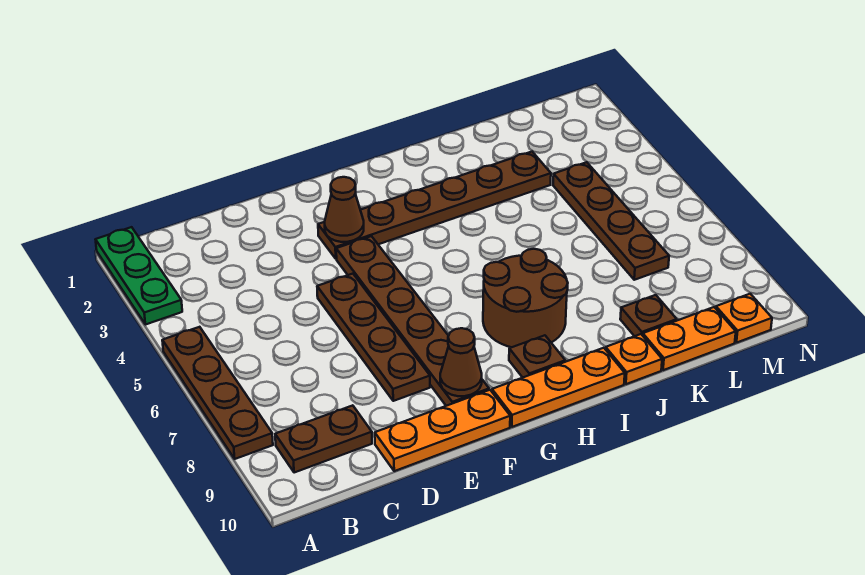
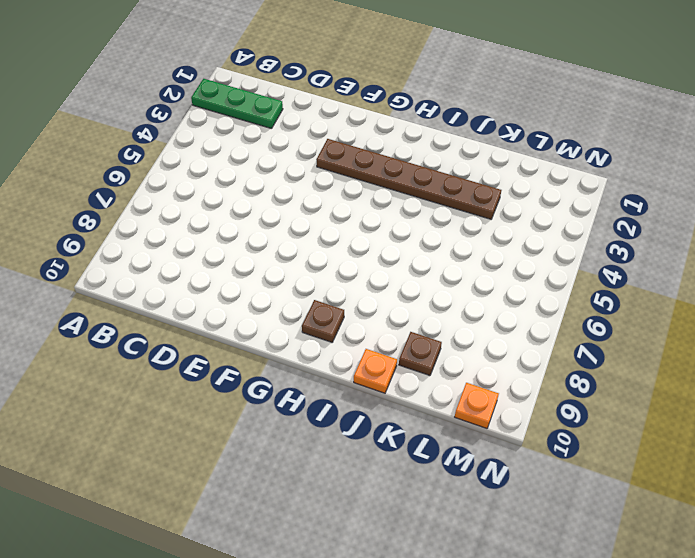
green plate A2:C2 level 1 -> green plate A1:A3 level 1
none -> brown plate A5:A8 level 1
none -> brown plate B9:C9 level 1
none -> orange plate D10:F10 level 1

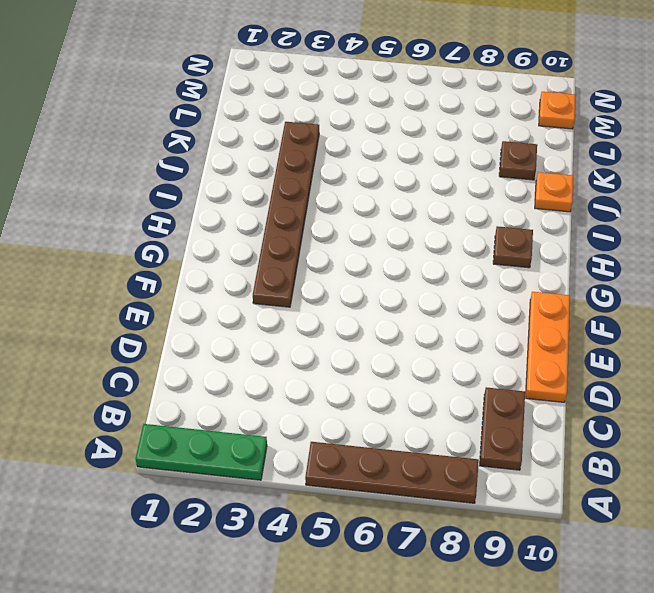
none -> brown plate E5:E8 level 1
none -> brown plate F4:F9 level 1
none -> orange plate G10:I10 level 1

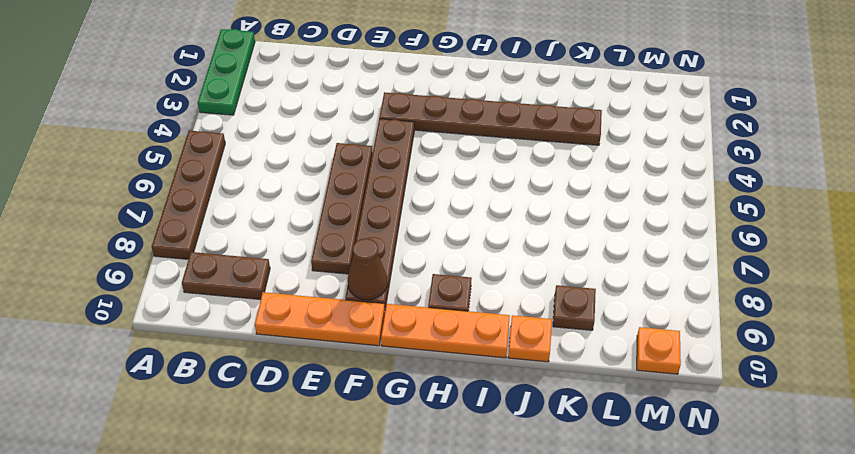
none -> brown round brick H7:I8 level 1
none -> orange plate K10:L10 level 1
none -> brown plate L4:L7 level 1

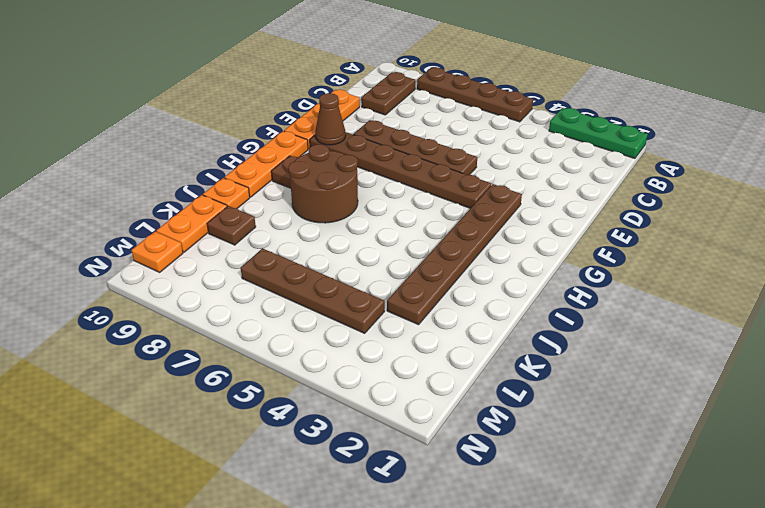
none -> brown cone F3 level 2

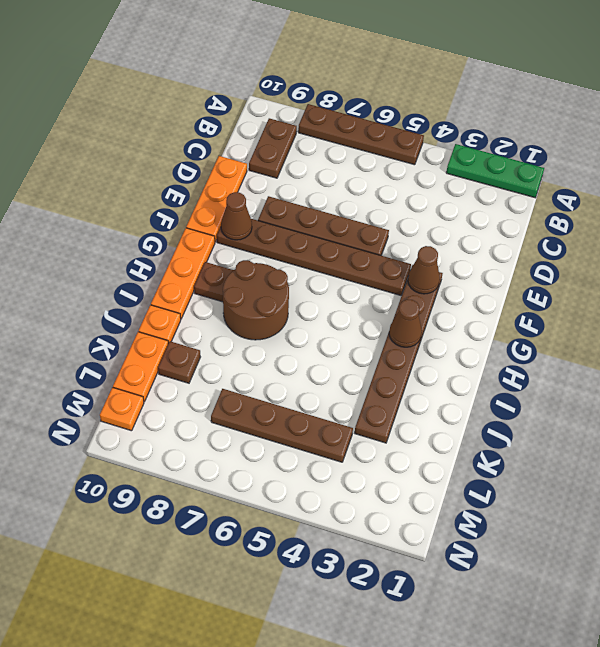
brown cone H3 level 2 -> none

